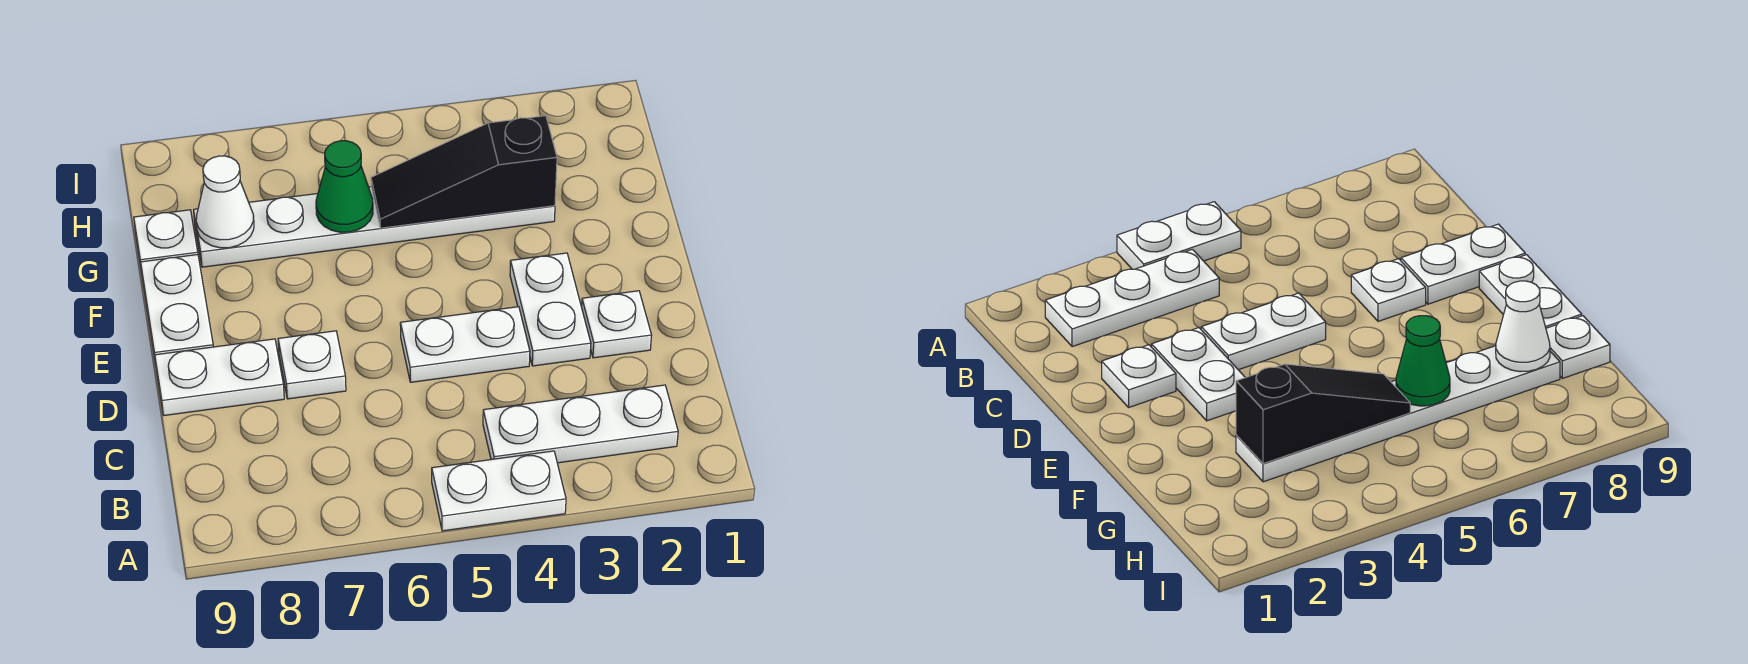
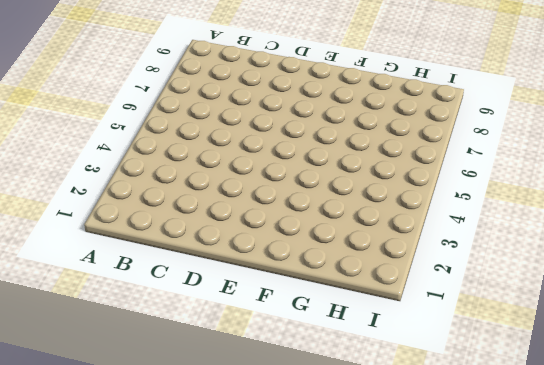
none -> white plate A4:A5 level 1
none -> white plate B2:B4 level 1
none -> white plate D2 level 1

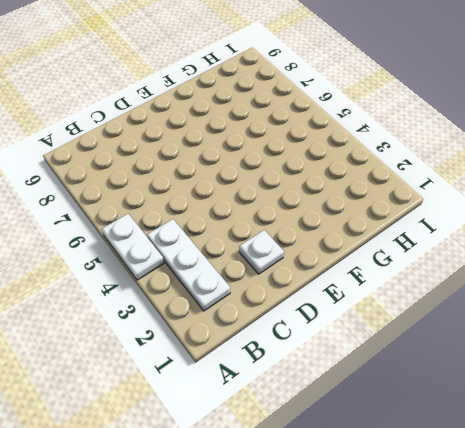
none -> white plate D3:E3 level 1
none -> white plate D4:D5 level 1
none -> white plate D7 level 1

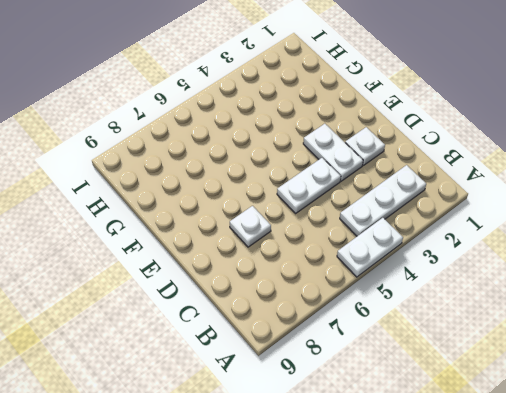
none -> white plate D8:D9 level 1
none -> white plate E9:F9 level 1
none -> white plate G3:G8 level 1

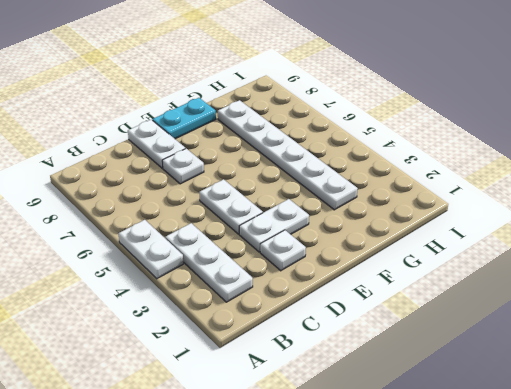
cyan plate E9:F9 level 1 -> white plate E9:F9 level 1
none -> white plate G9 level 1
none -> black slope G3:G5 level 2 top 3
none -> green cone G6 level 2

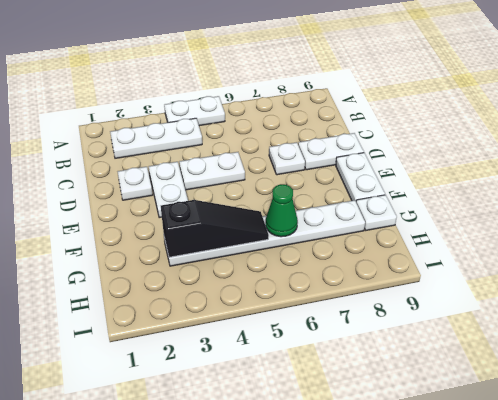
none -> white cone G8 level 2

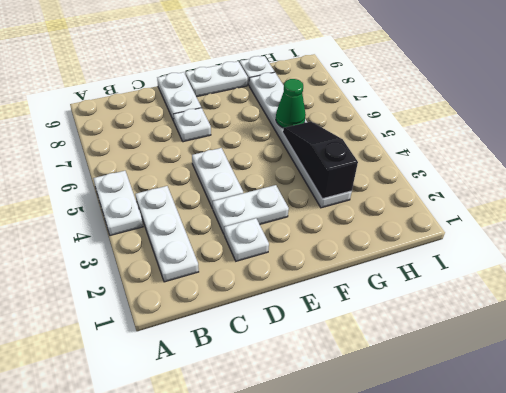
none -> white cone G8 level 2

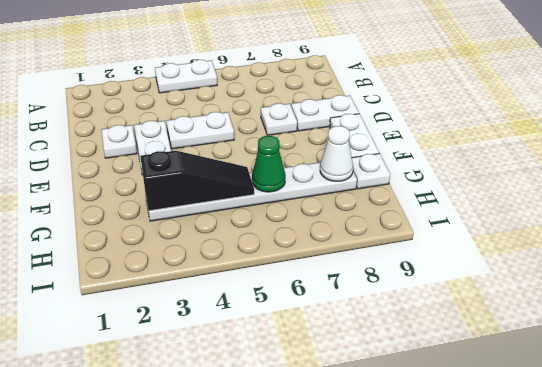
none -> white plate B2:B4 level 1

